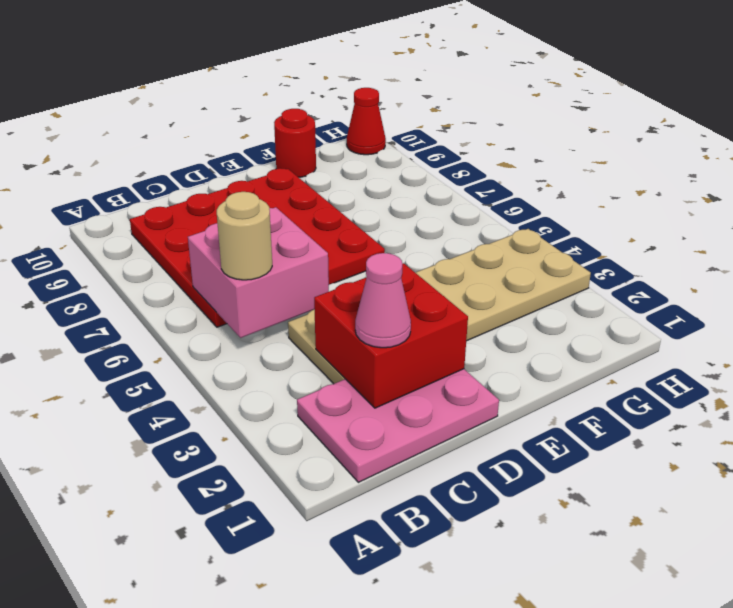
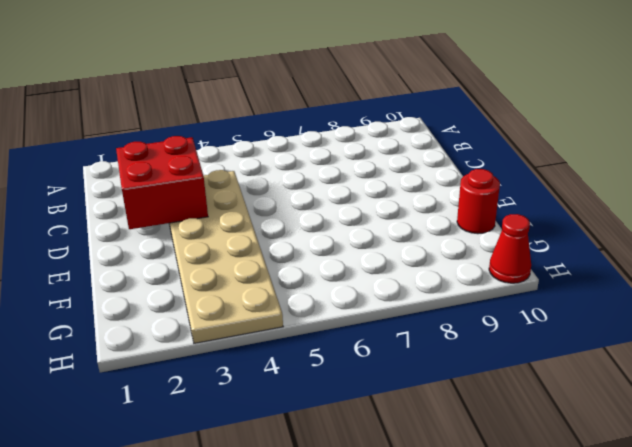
none -> pink plate B1:D2 level 1
none -> red plate B6:E9 level 1

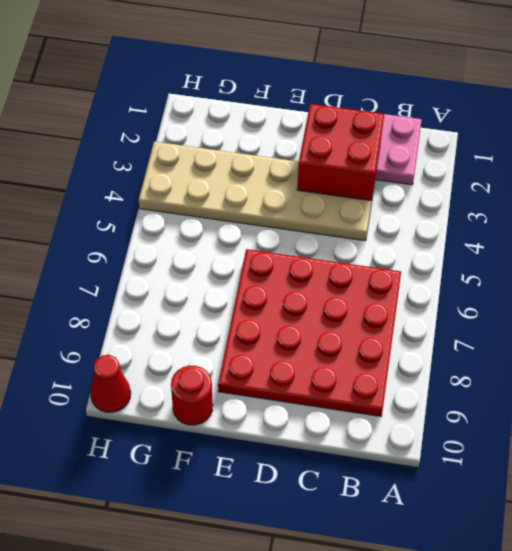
none -> pink brick B5:C6 level 2
none -> tan round brick B5 level 3

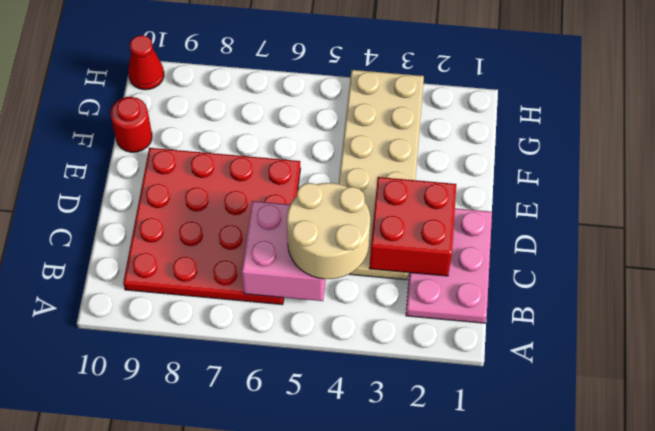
tan round brick B4:C5 level 3 -> tan round brick B5 level 3
none -> pink cone C2 level 3

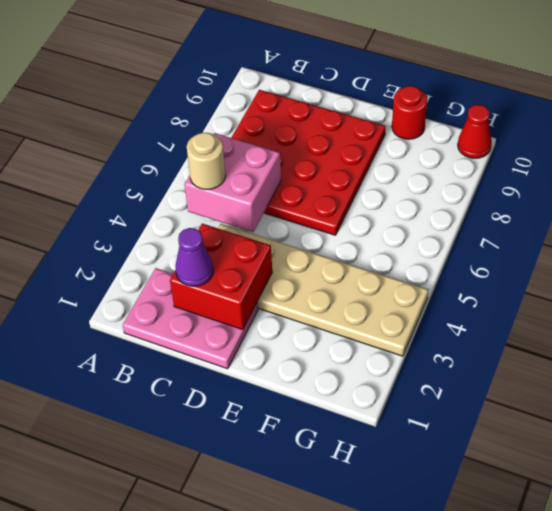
purple cone C2 level 3 -> pink cone C2 level 3

